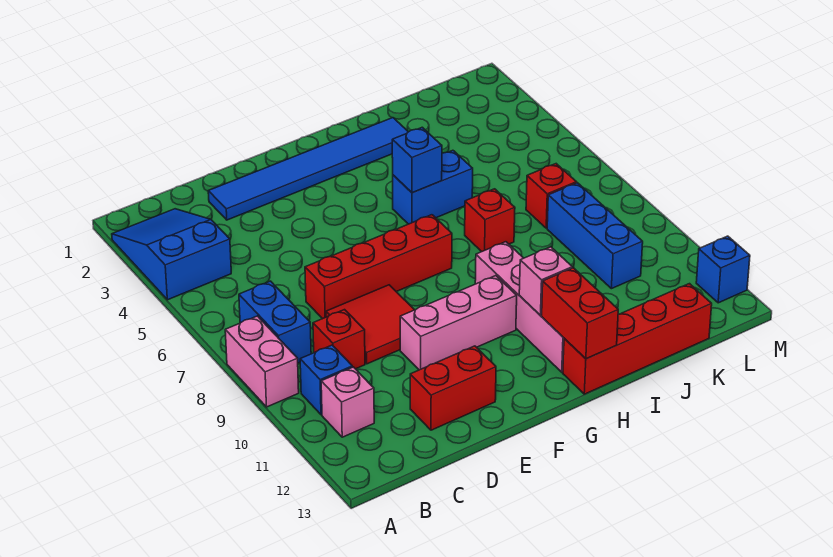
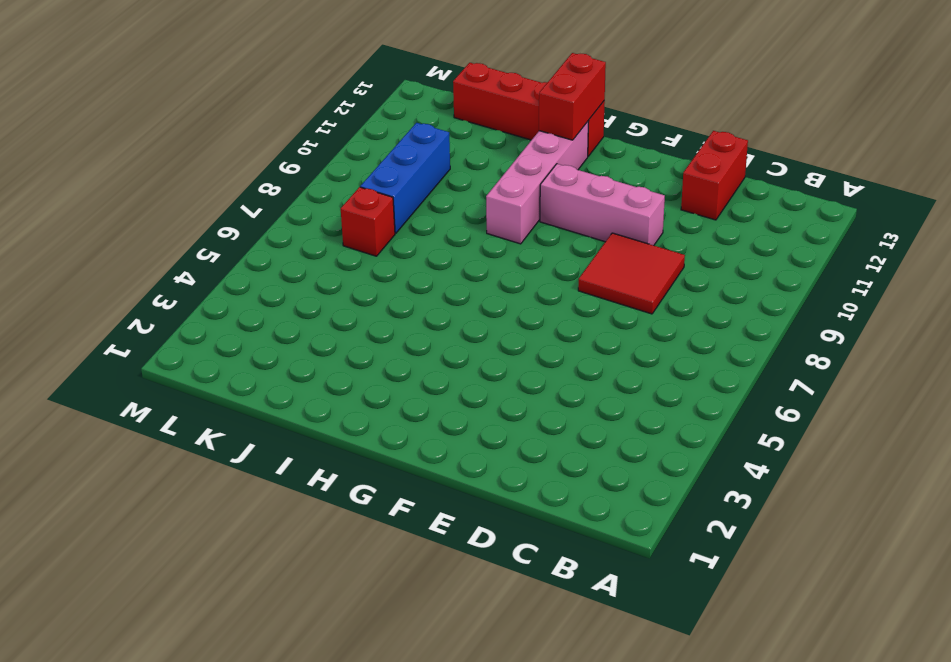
red brick D12:D13 level 1 -> red brick D12:E12 level 1
none -> blue slope A2:B4 level 1 top 4
none -> pink brick A8:A9 level 1
none -> blue brick B7:B8 level 1

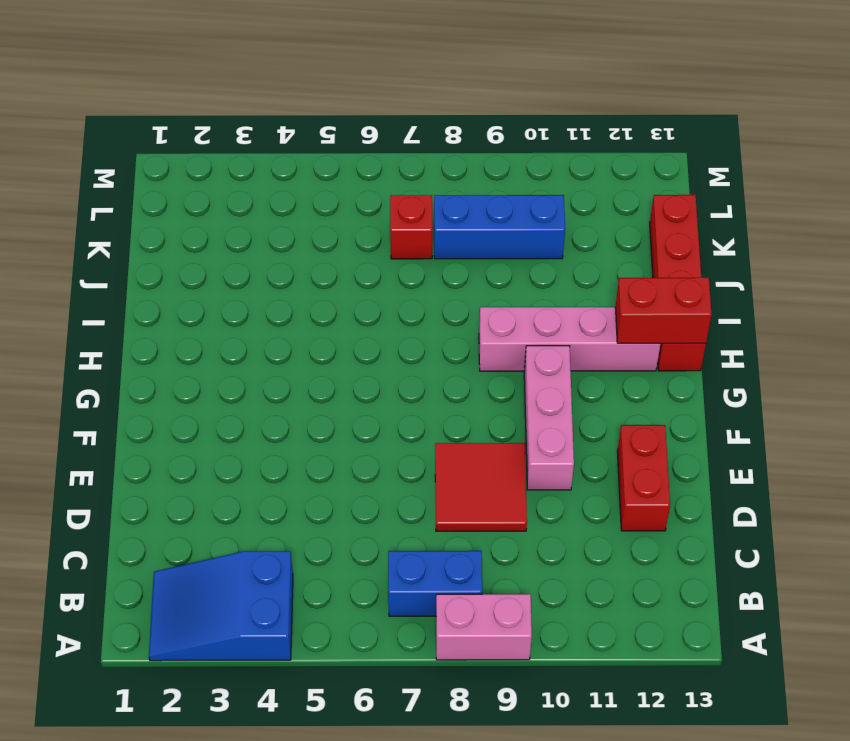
none -> blue brick B10 level 1
none -> pink brick B11 level 1
none -> red brick C9 level 1

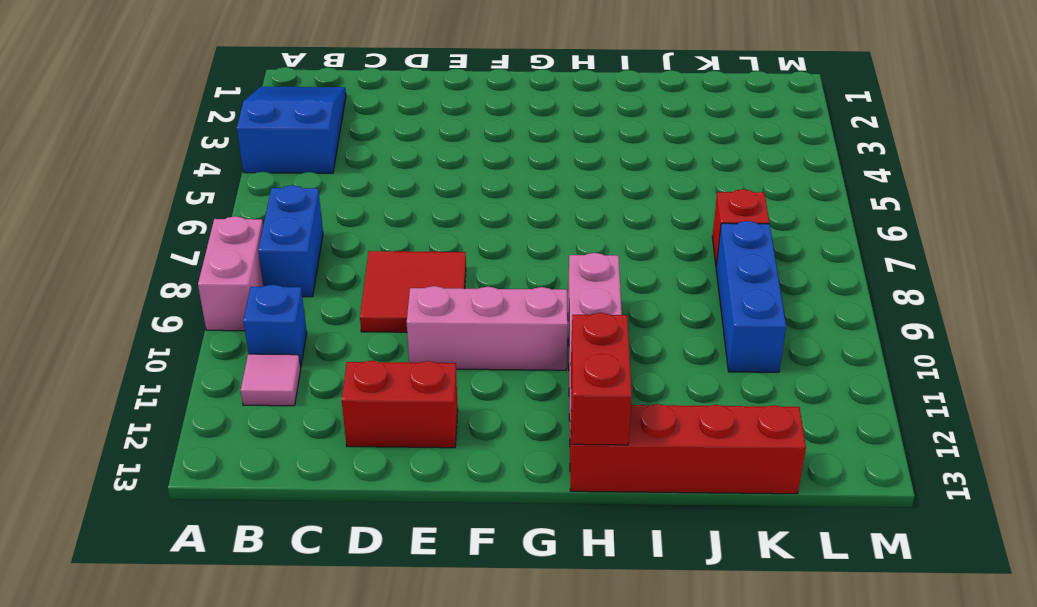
pink tile B11 level 1 -> pink brick B11 level 1
none -> red brick C9 level 1
none -> blue tile D2:I2 level 1
none -> red brick D7:G7 level 1

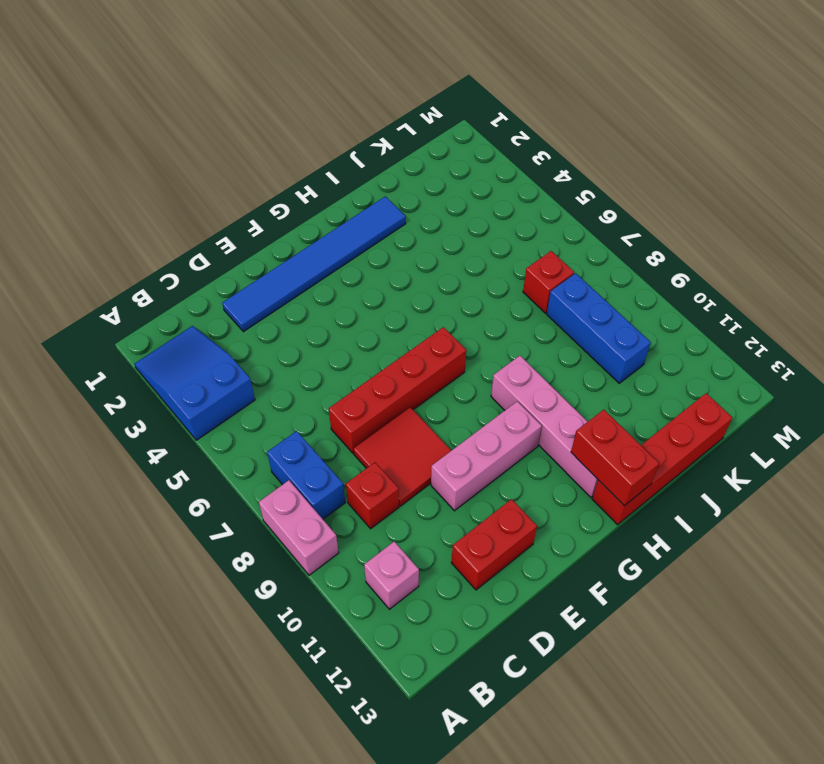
none -> blue brick B10 level 1
none -> blue brick H5:I5 level 1
none -> red brick I7 level 1

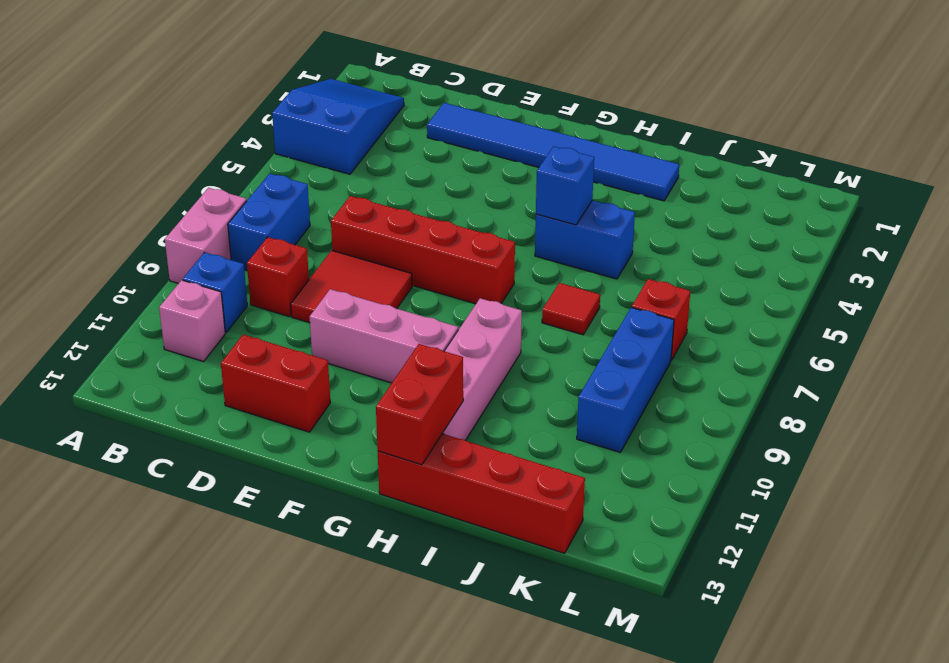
red tile I7 level 1 -> red brick I7 level 1
none -> blue brick M12 level 1
none -> pink brick H11 level 2

